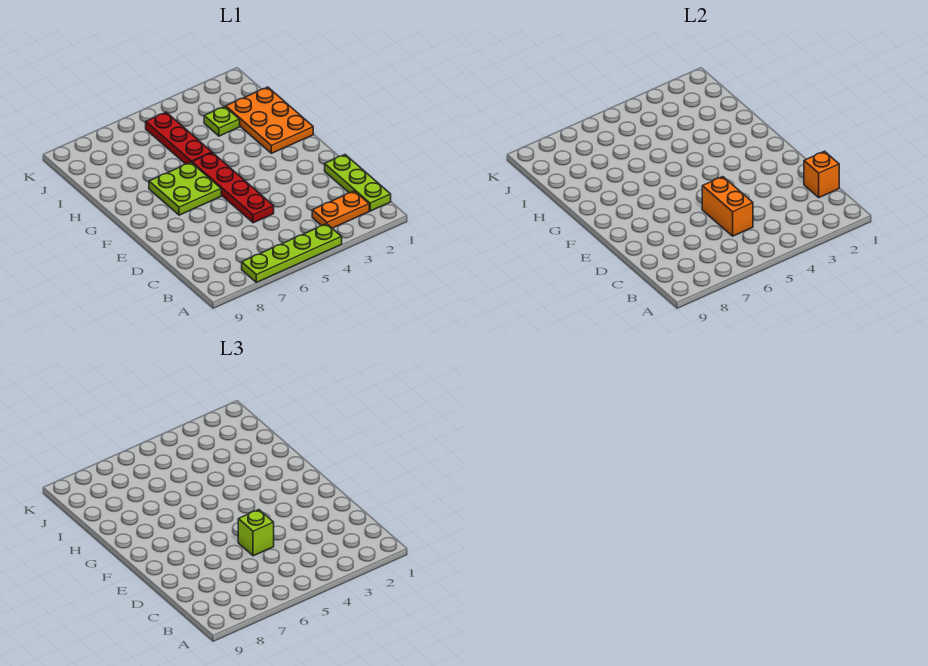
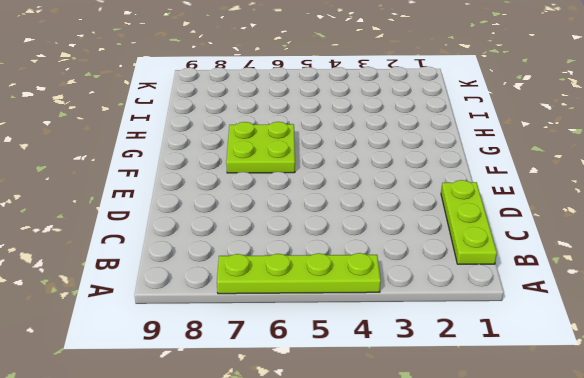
none -> orange plate B2:B3 level 1
none -> red plate D5:G5 level 1

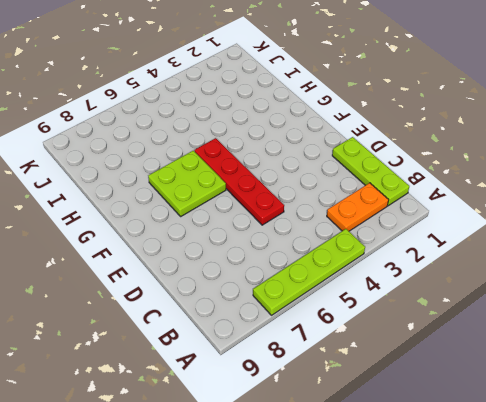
none -> orange plate G1:I2 level 1
none -> red plate H5:J5 level 1

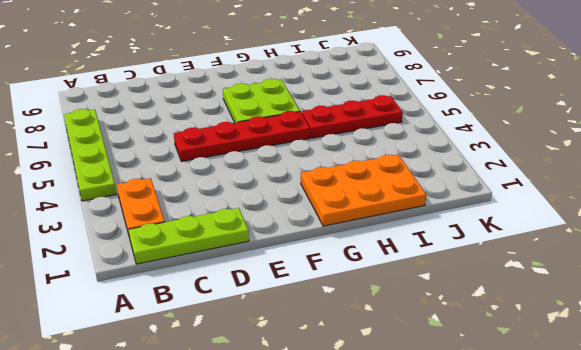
none -> lime plate I3 level 1
none -> orange brick C1 level 2

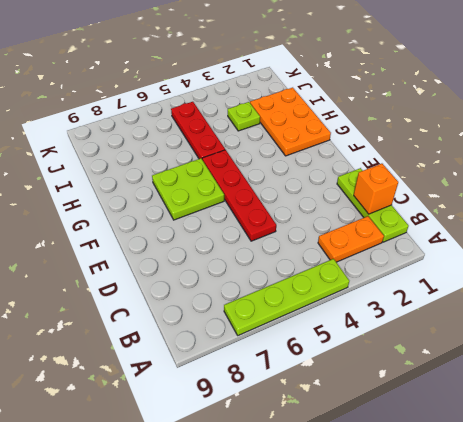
none -> orange brick C5:D5 level 2
none -> lime brick D5 level 3

